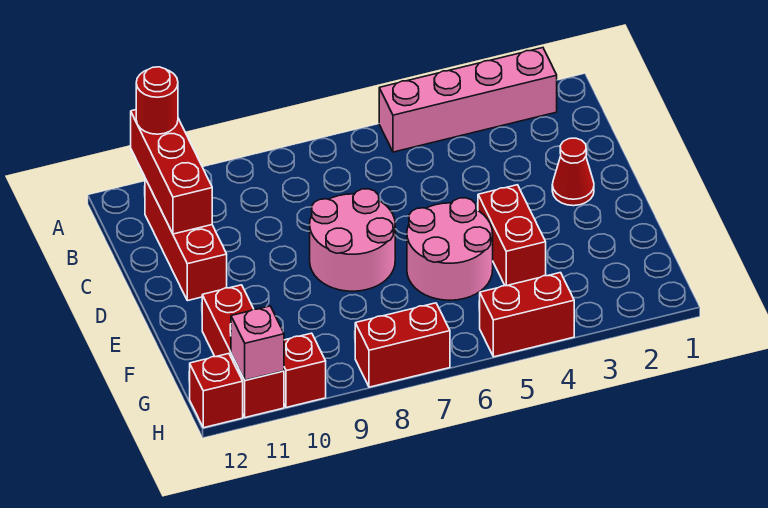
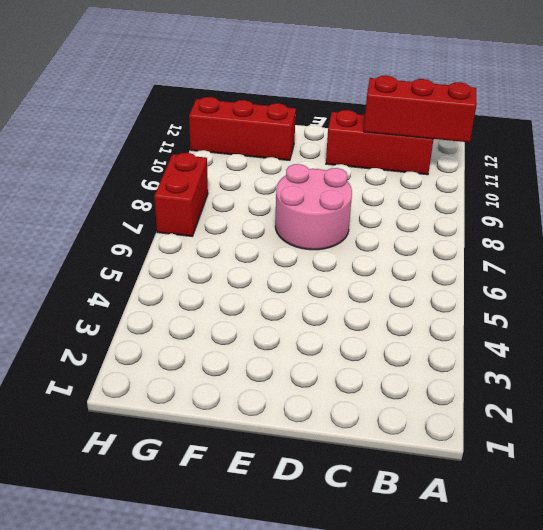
none -> pink brick A2:A5 level 1
none -> red cone D2 level 1
none -> red brick E4:F4 level 1

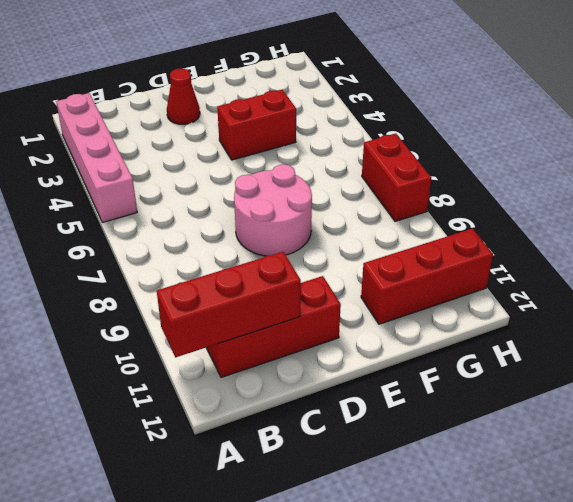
none -> pink round brick E5:F6 level 1
none -> red brick H4:H5 level 1
none -> red brick H10 level 1

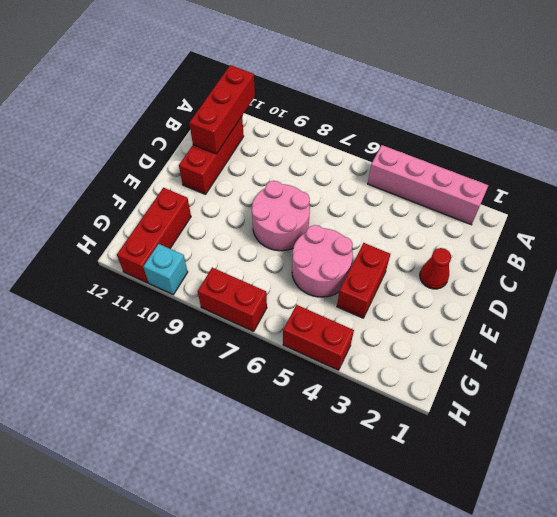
cyan brick H10 level 1 -> red brick H10 level 1
none -> red brick H12 level 1
none -> pink brick H11 level 2
none -> red round brick A11 level 3

